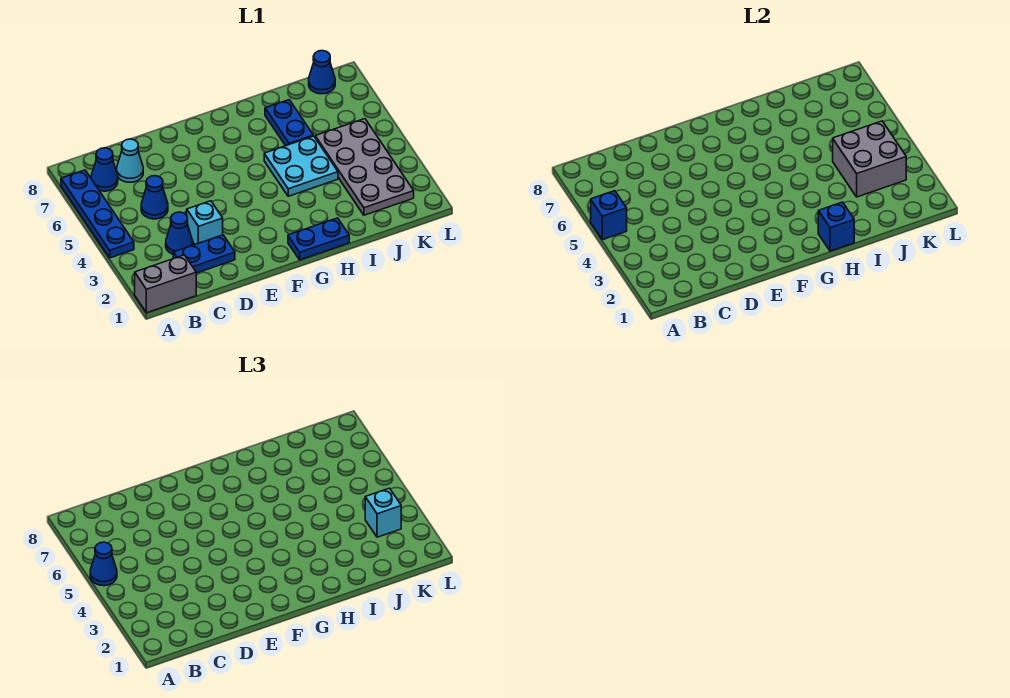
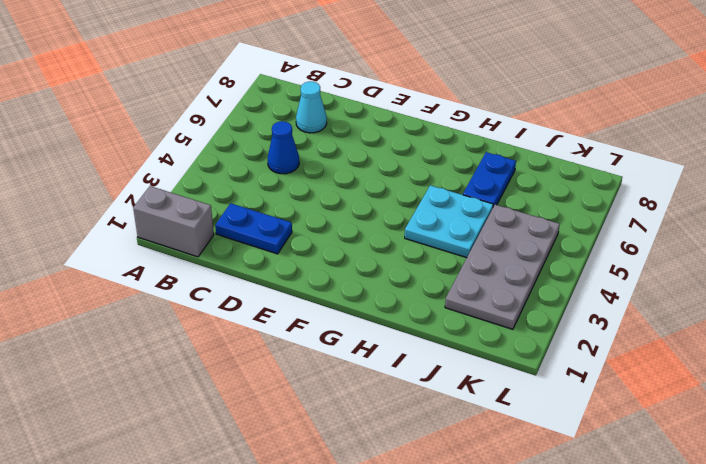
none -> blue plate A4:A7 level 1
none -> blue cone B7 level 1
none -> blue cone C3 level 1

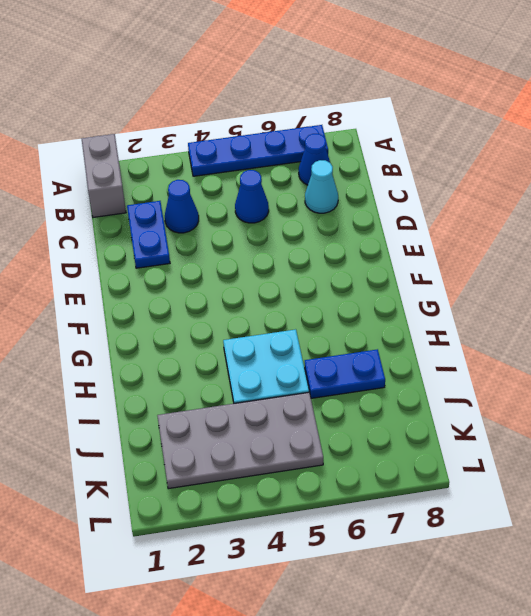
none -> cyan brick D3 level 1
none -> blue plate G1:H1 level 1
none -> blue cone K8 level 1

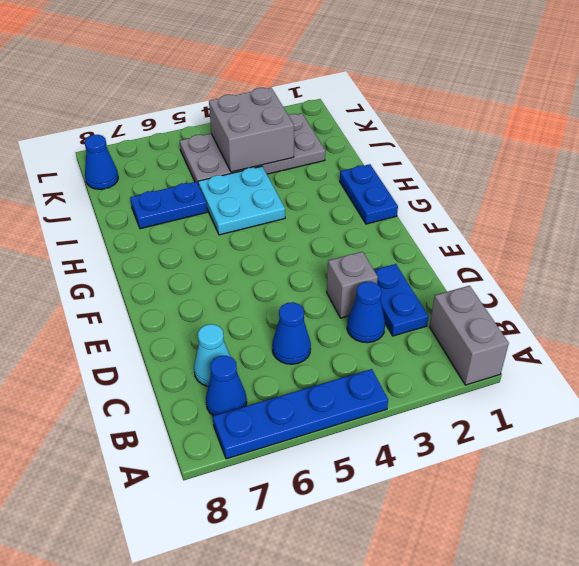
grey brick D3 level 1 -> cyan brick D3 level 1
none -> blue brick A5 level 2
none -> blue brick H1 level 2
none -> blue cone A5 level 3

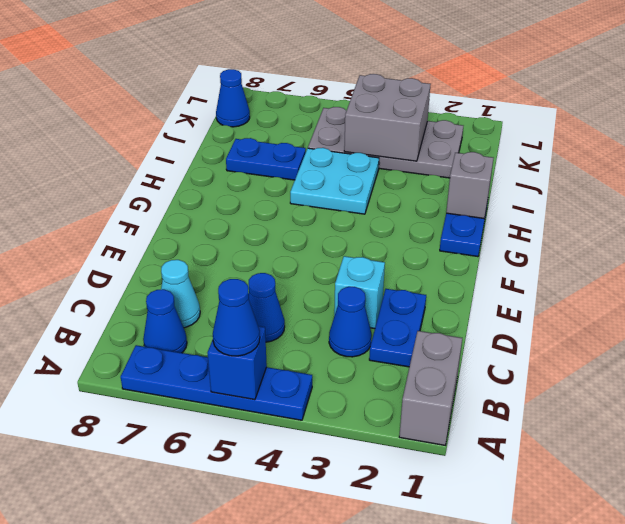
grey brick H1 level 2 -> blue brick H1 level 2
none -> cyan brick K3 level 3

